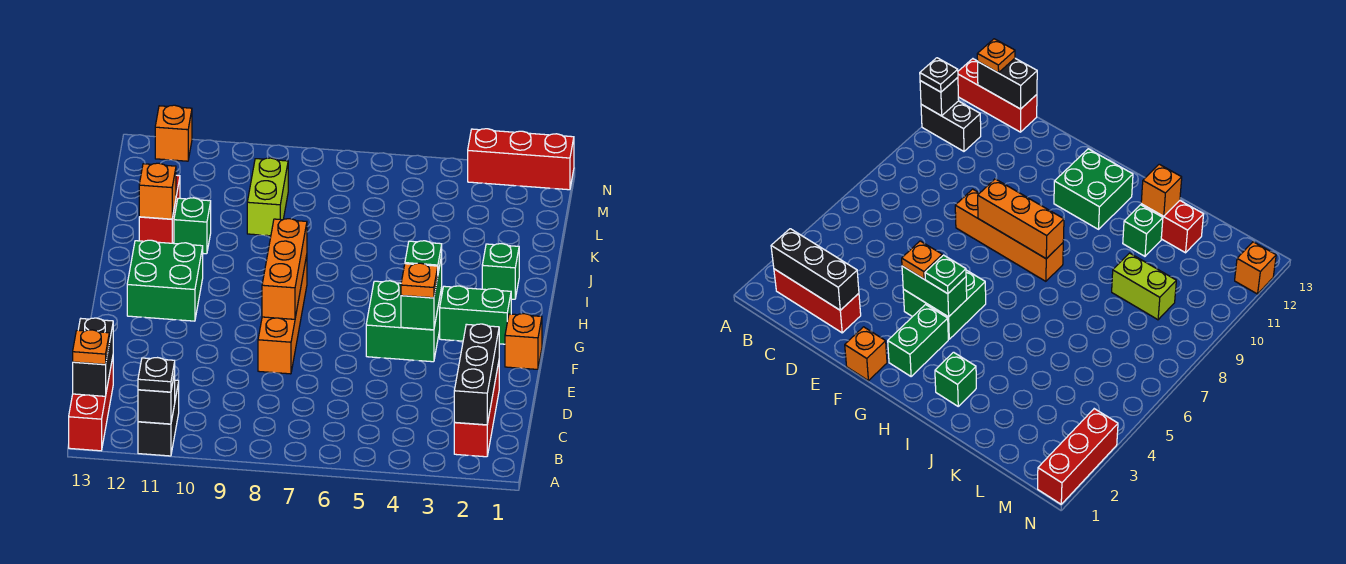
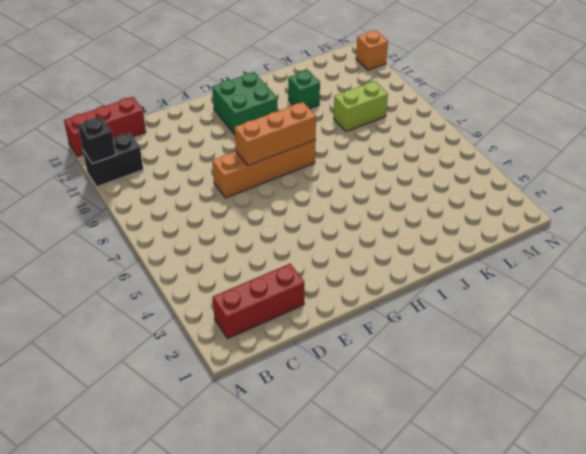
none -> orange brick F1 level 1
none -> green brick F4:G5 level 1
none -> green brick G2:G3 level 1

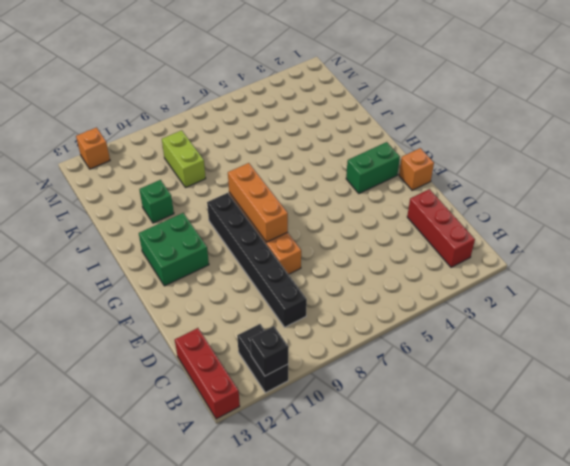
black brick C9:H9 level 1 -> none
none -> green brick F4:G5 level 1
none -> green brick I2 level 1
none -> red brick J12:K12 level 1

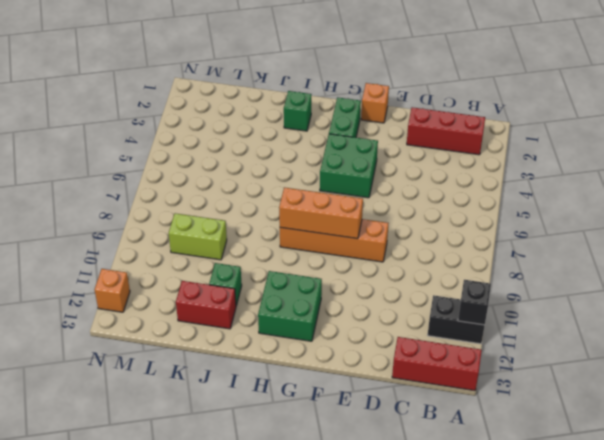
none -> red brick N1:N3 level 1
none -> black brick B2:D2 level 2
none -> black brick B13:C13 level 2

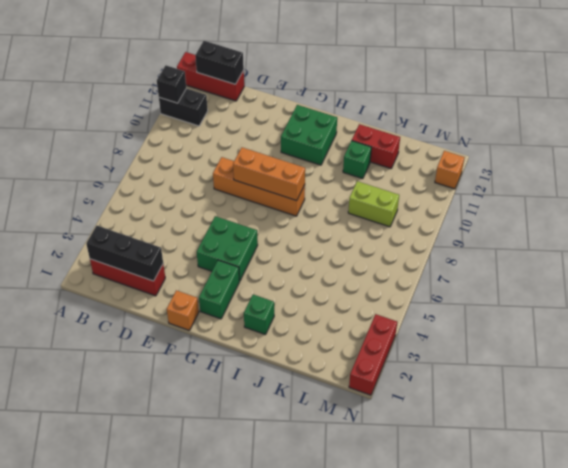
none -> green brick F4:G4 level 2
none -> orange brick J12 level 2
none -> black plate A11 level 3

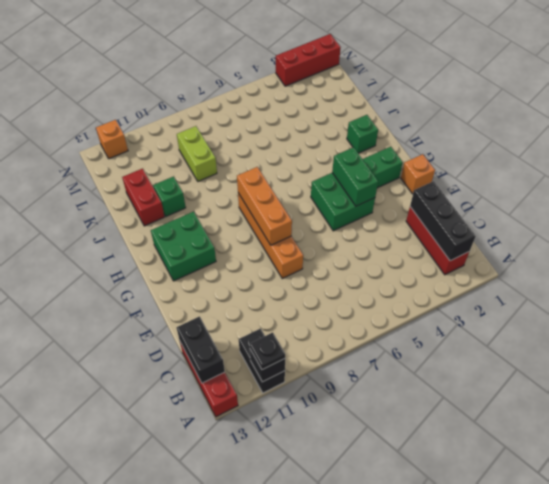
none -> orange brick J12 level 2
none -> orange plate B13 level 3
none -> orange plate F4 level 3

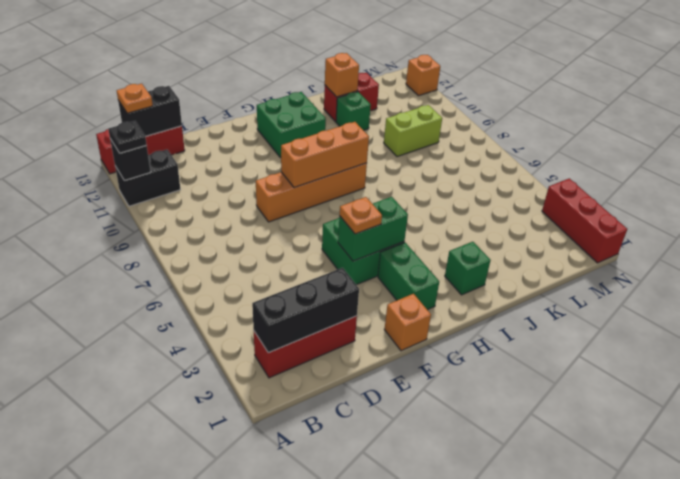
none -> green plate G4 level 3

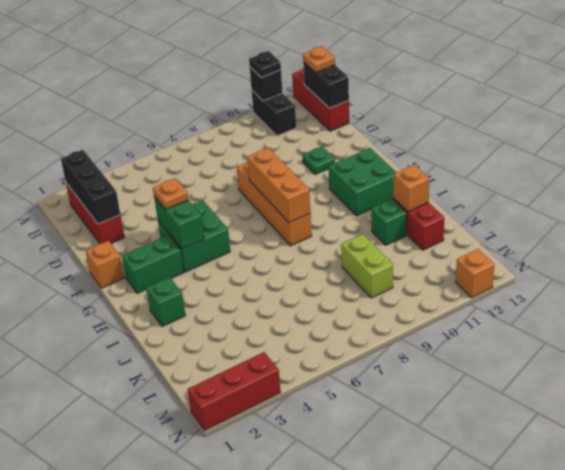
green plate E11 level 1 -> green plate G4 level 3

